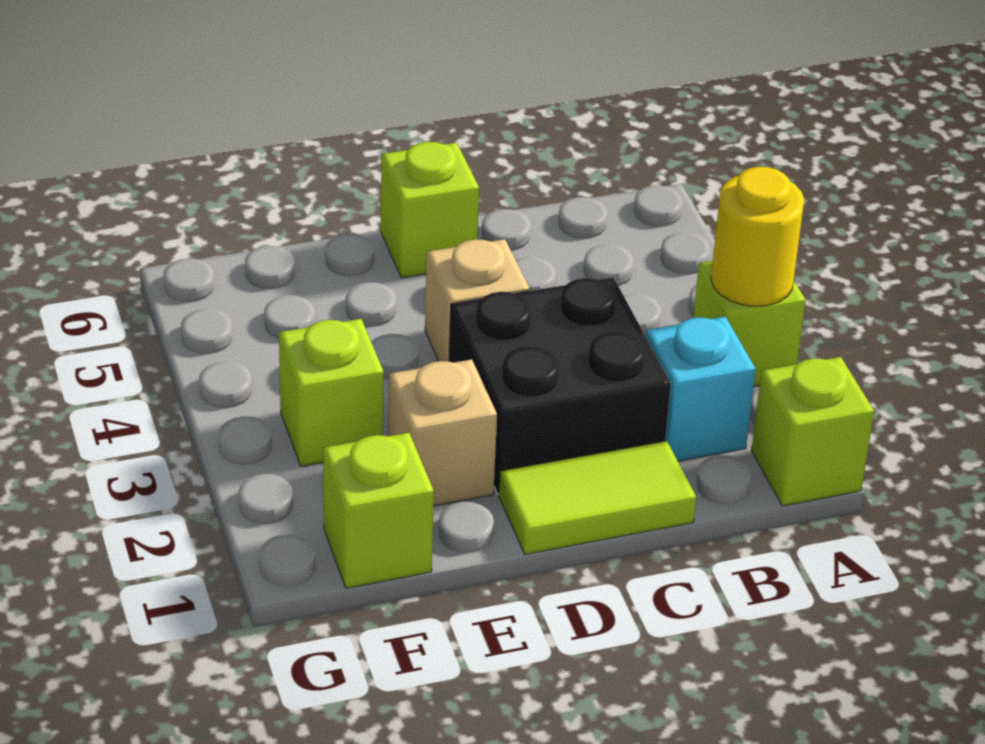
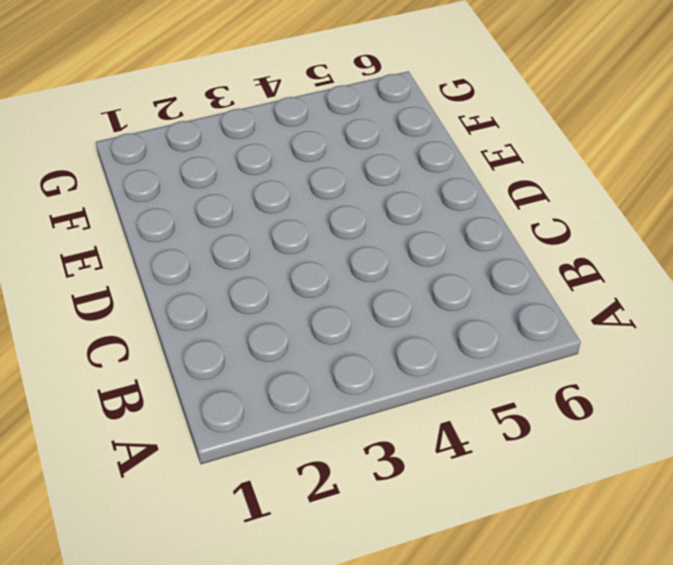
none -> lime brick A1 level 1
none -> lime brick A3 level 1

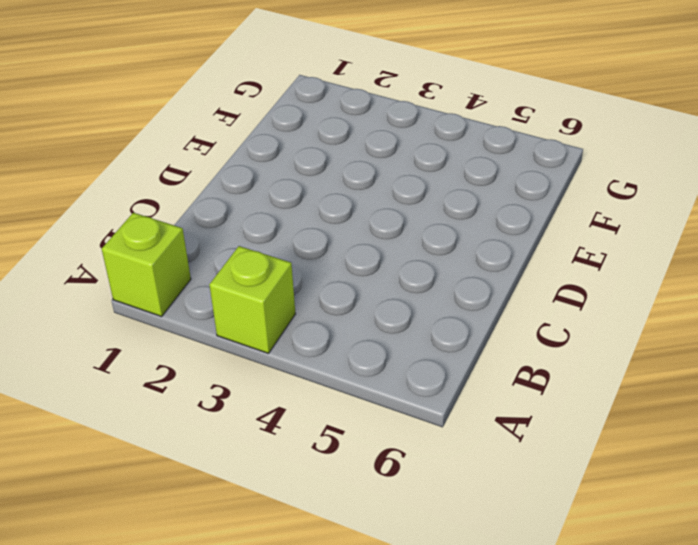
none -> cyan brick B2 level 1
none -> lime tile C1:D1 level 1

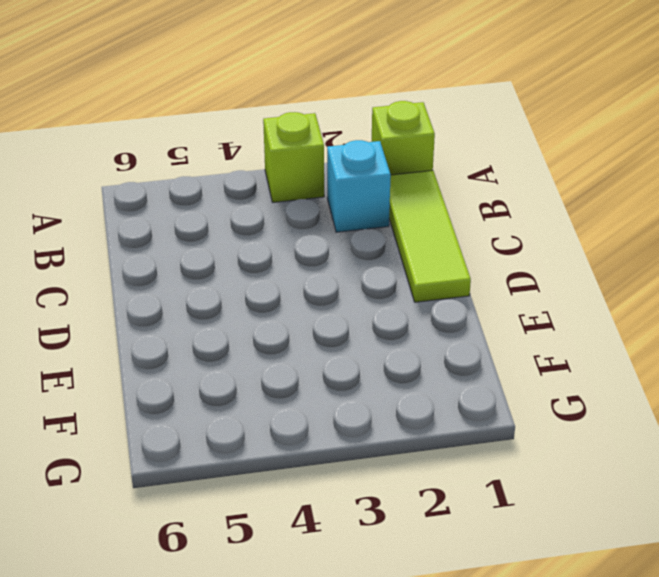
lime tile B1:D1 level 1 -> lime tile C1:D1 level 1
none -> black brick C2:D3 level 1
none -> tan brick D4 level 1

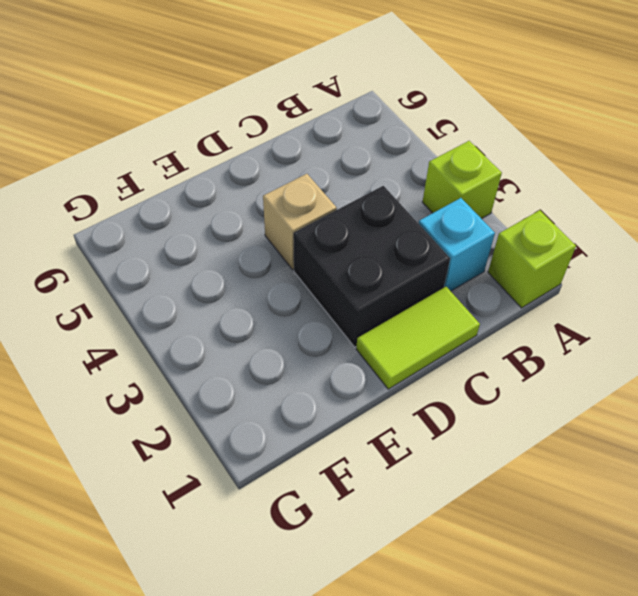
none -> lime brick D6 level 1
none -> tan brick E2 level 1

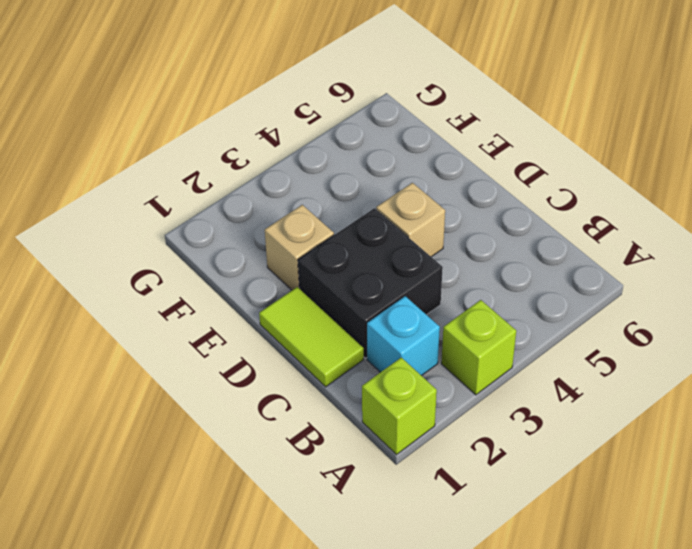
none -> lime brick D6 level 1
none -> lime brick F1 level 1

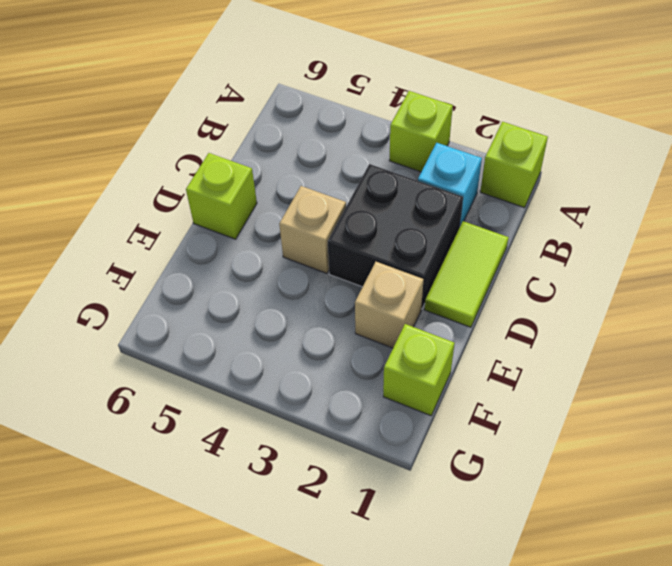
none -> lime brick F3 level 1
none -> yellow round brick A3 level 2

